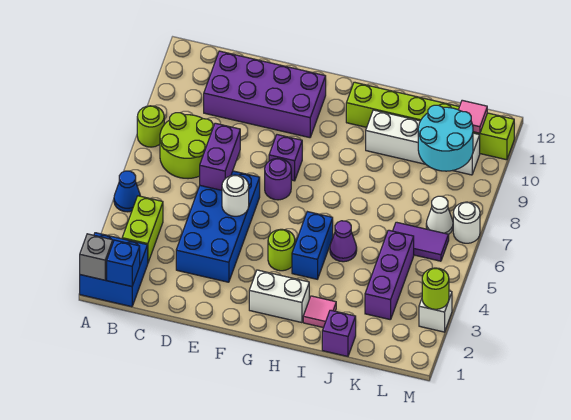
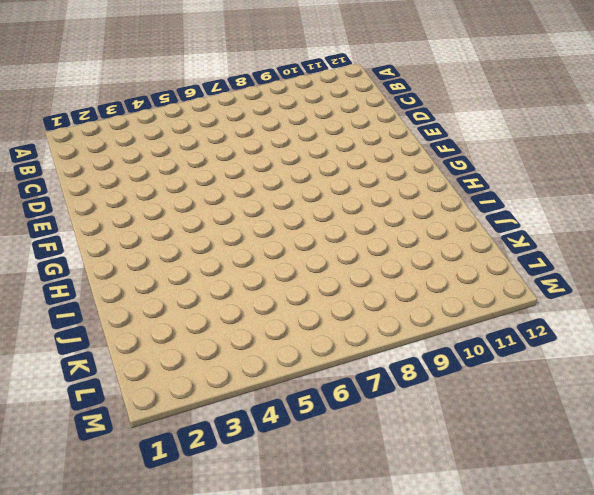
none -> blue brick A1:B2 level 1
none -> blue cone A5 level 1
none -> lime round brick A8 level 1

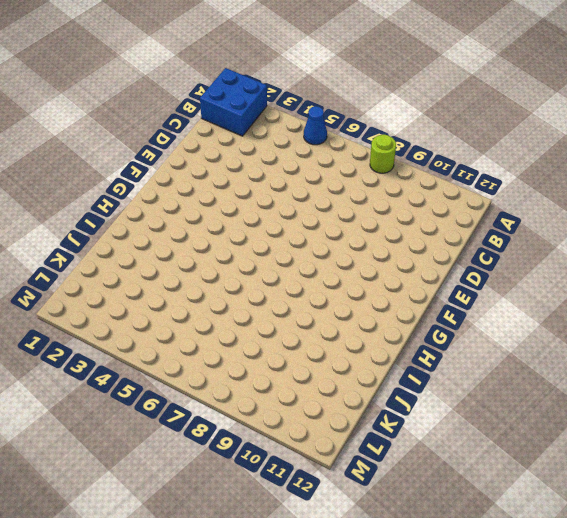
none -> lime brick B3:B4 level 1
none -> lime round brick B7:C8 level 1
none -> purple brick C10:F11 level 1

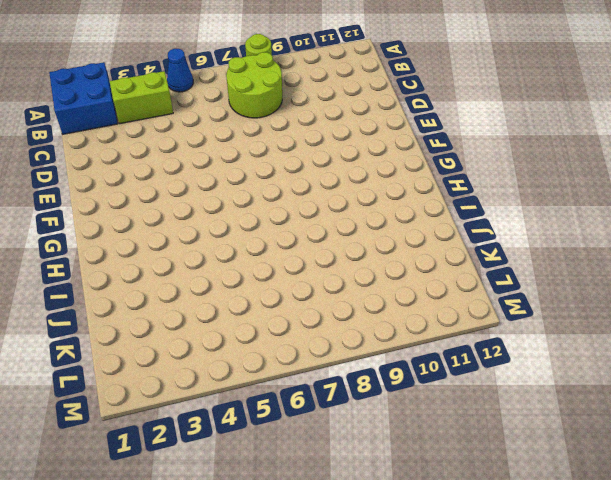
none -> purple brick C10:F11 level 1
none -> blue brick D3:E6 level 1
none -> purple round brick F7 level 1

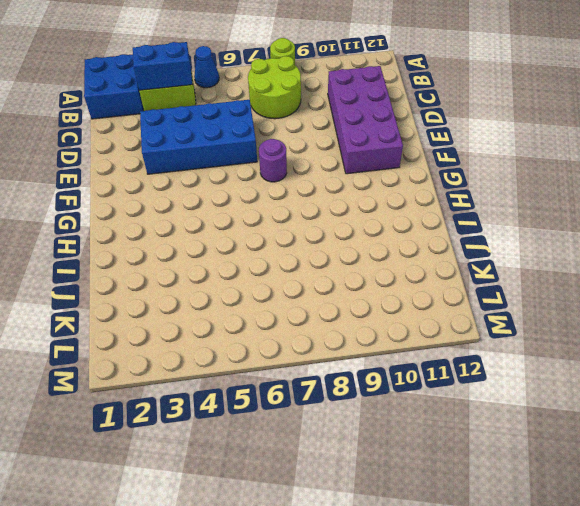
blue brick B3:B4 level 2 -> blue brick H4:H5 level 1
none -> purple brick F8 level 1
none -> white brick G2:H2 level 1
none -> lime round brick G4 level 1

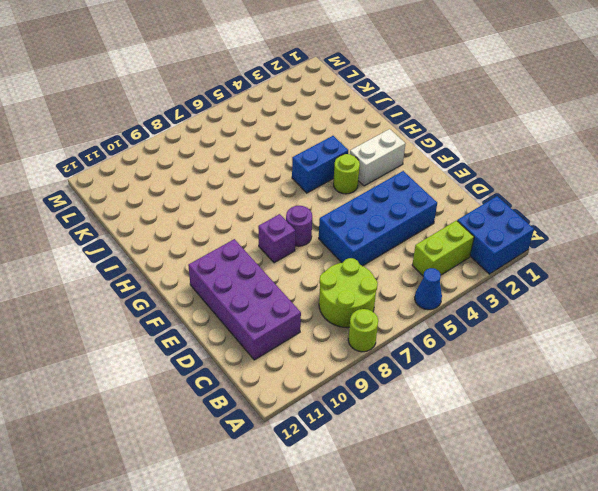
white brick G2:G3 level 1 -> white brick G2:H2 level 1
none -> lime brick H11:M11 level 1
none -> pink tile I2 level 1
none -> purple cone I5 level 1

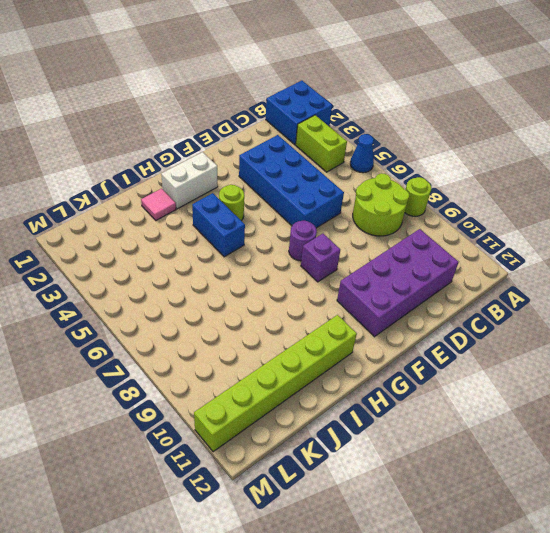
none -> purple cone I5 level 1
none -> white brick I10:L10 level 1
none -> purple brick J1 level 1

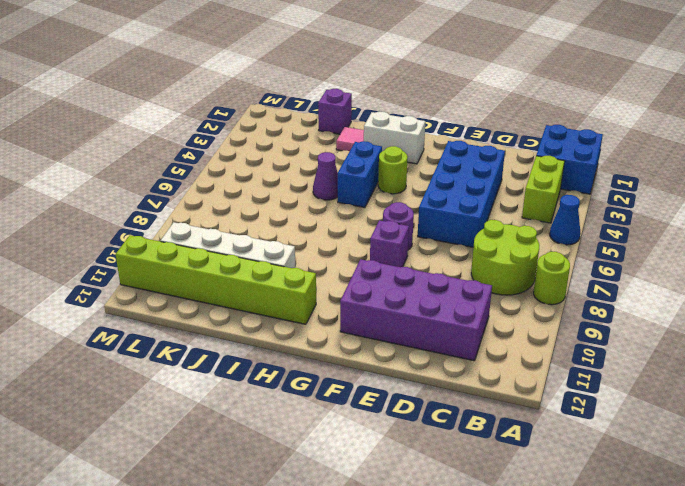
none -> purple brick K3:K5 level 1
none -> purple tile K6:L6 level 1
none -> white cone L7 level 1

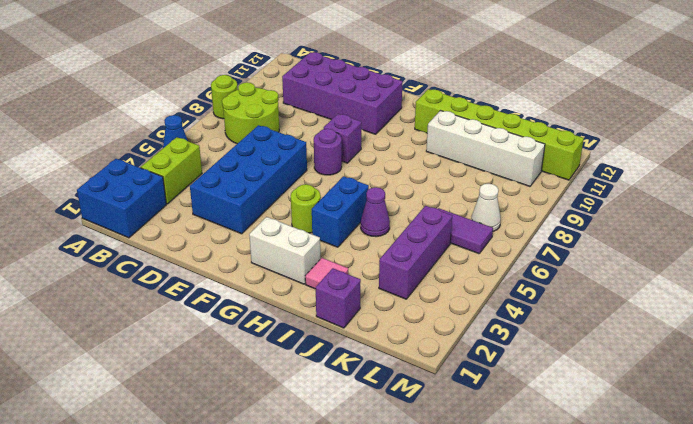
none -> white brick M3 level 1
none -> white round brick M7 level 1
none -> grey brick A1 level 2

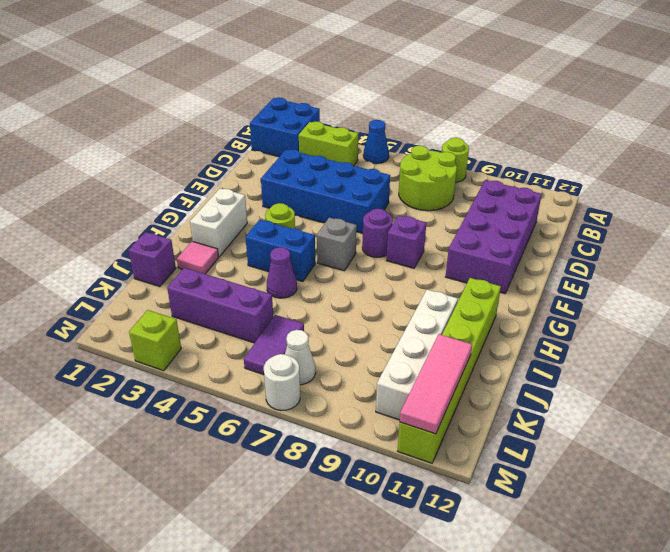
grey brick G6 level 1 -> grey brick A1 level 2
pink tile K11:M11 level 2 -> pink tile L11 level 2
lime brick M3 level 1 -> white brick M3 level 1
none -> blue brick B1 level 2
none -> purple brick D6:D7 level 2
none -> white round brick E5 level 2

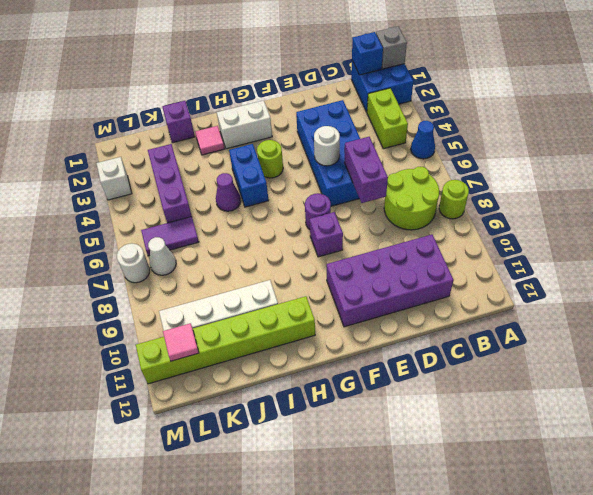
none -> cyan round brick K9:L10 level 2
none -> lime round brick M3 level 2

